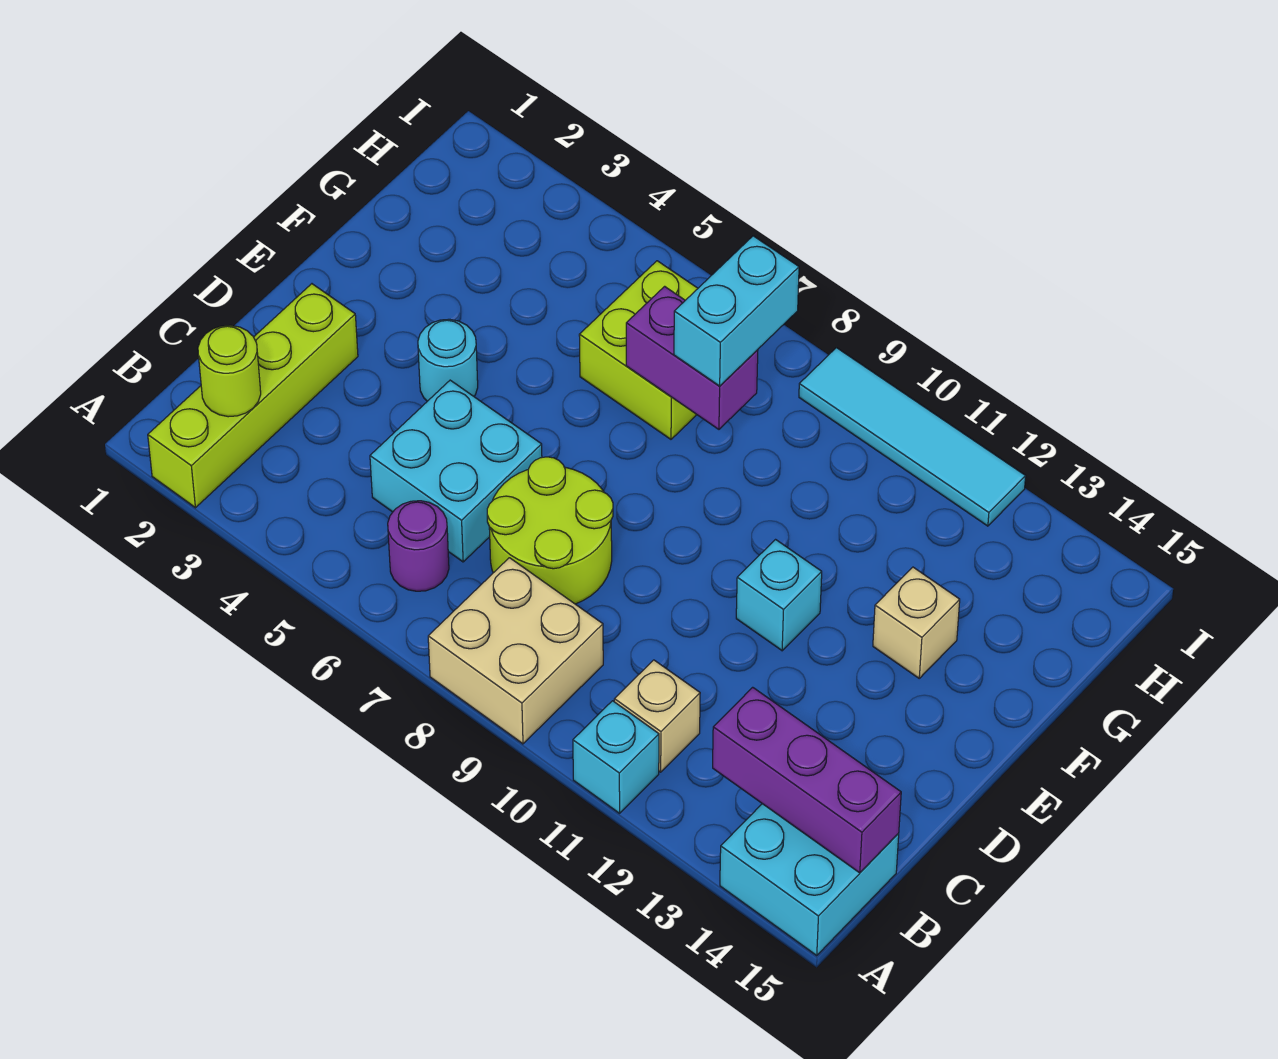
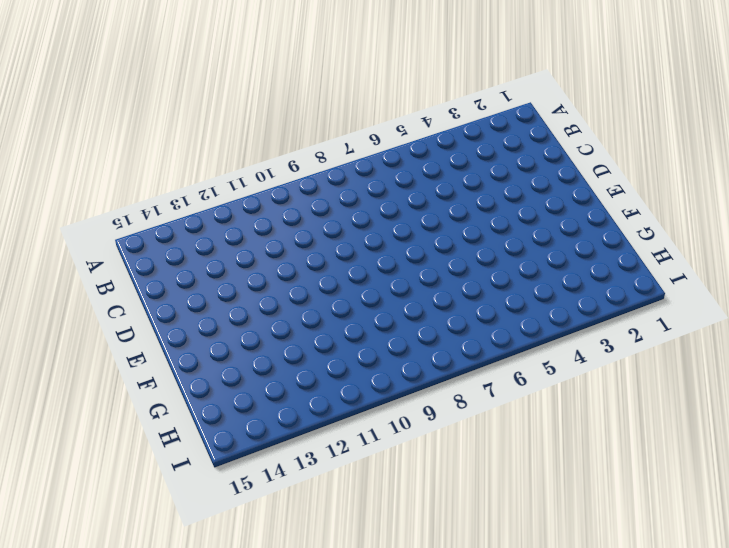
none -> lime brick A2:D2 level 1
none -> tan brick A8:B9 level 1
none -> cyan brick A11 level 1

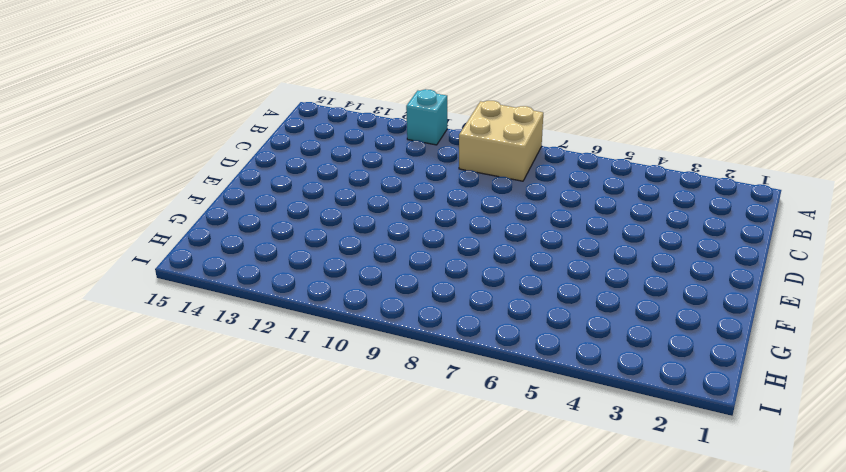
none -> lime brick A2:D2 level 1
none -> cyan brick A14:B15 level 1
none -> purple round brick B6 level 1

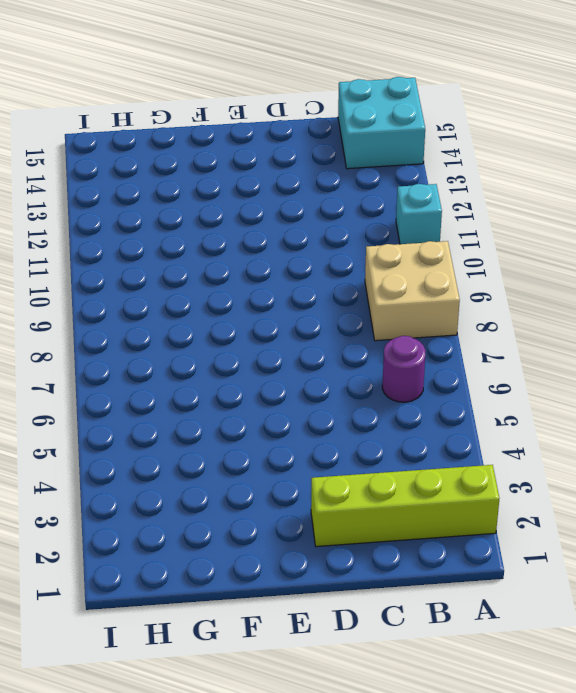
none -> tan brick B11 level 1
none -> cyan brick C5:D6 level 1
none -> lime round brick C7:D8 level 1

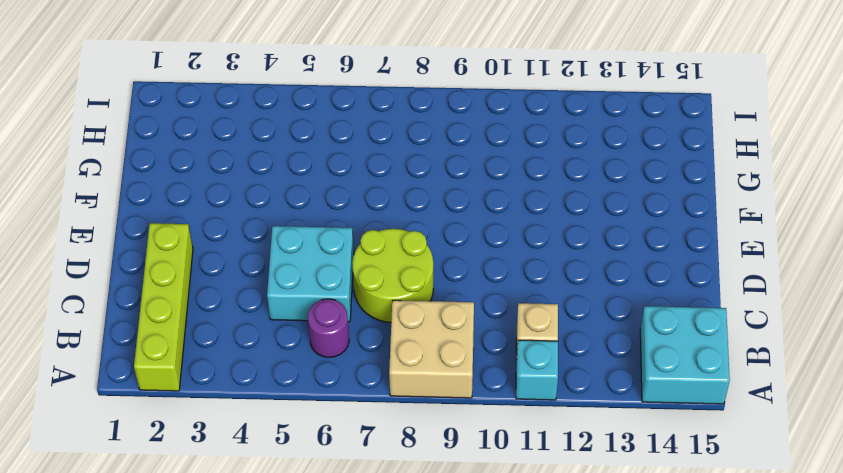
none -> cyan round brick E4 level 1
none -> cyan brick E11 level 1
none -> tan brick F13 level 1

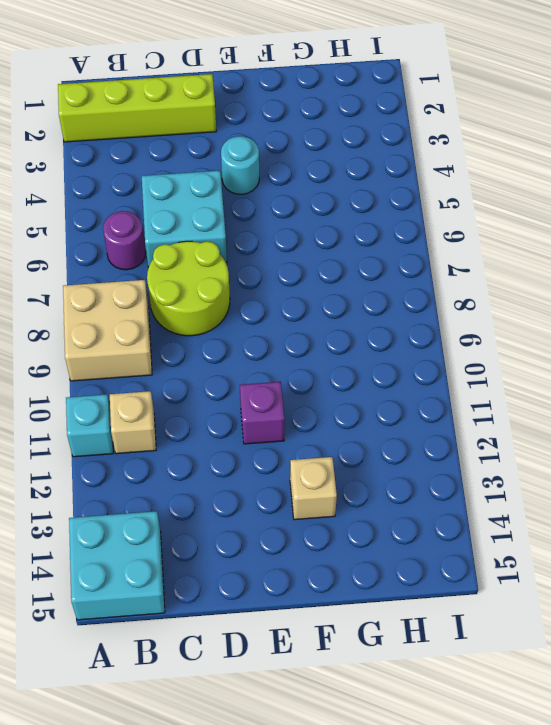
purple brick E11 level 1 -> cyan brick E11 level 1
none -> lime brick G6:H7 level 1
none -> cyan tile I9:I12 level 1
none -> lime round brick B2 level 2

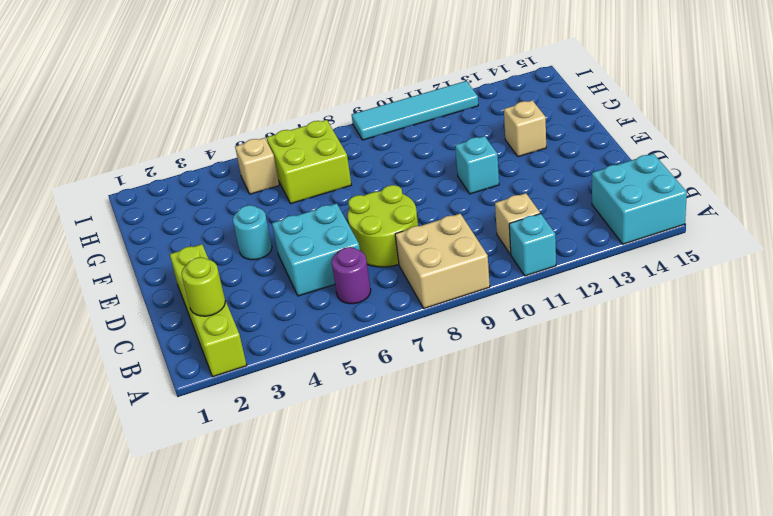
tan brick H5 level 1 -> none
none -> purple brick B13:B15 level 2
none -> purple brick G7:G8 level 2
none -> cyan brick G8:H8 level 3

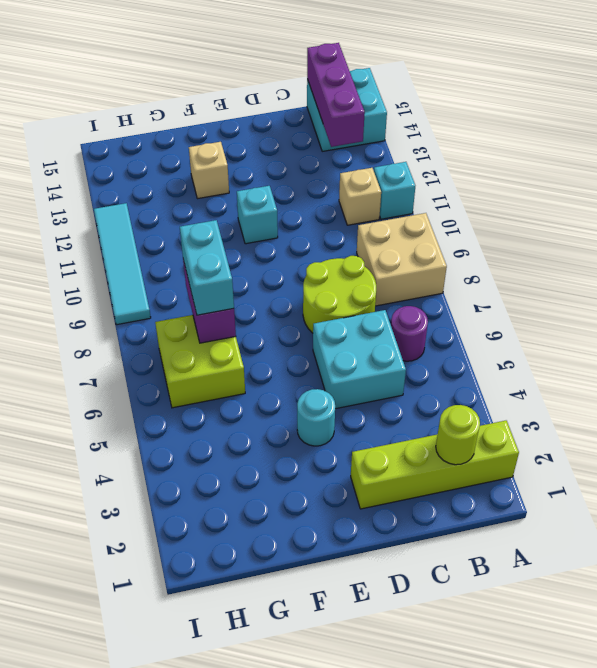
cyan brick G7:G8 level 3 -> cyan brick G8:H8 level 3

